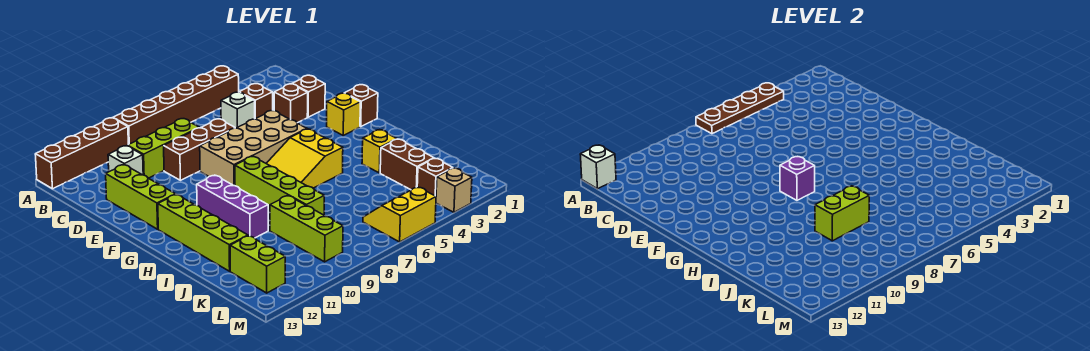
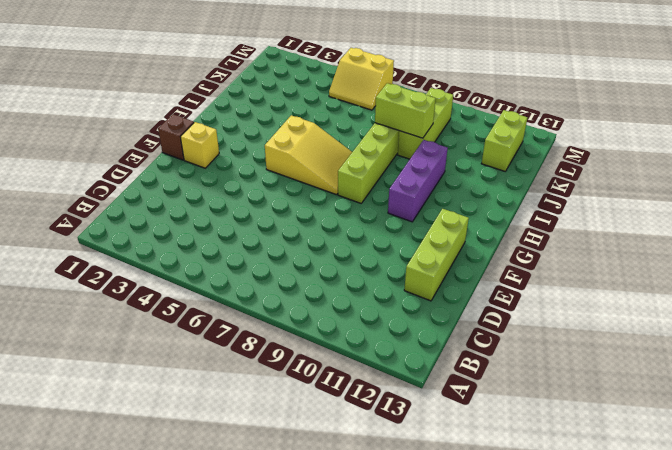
none -> brown brick A4:A9 level 1
none -> brown brick A10:A13 level 1
none -> brown brick C4 level 1

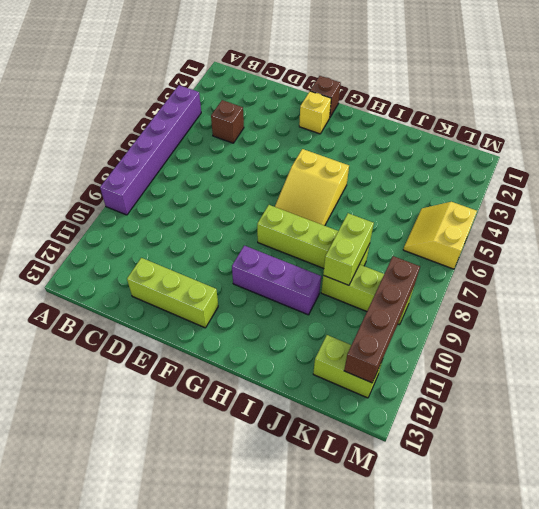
purple brick A4:A9 level 1 -> brown brick A4:A9 level 1
brown brick L9:L12 level 2 -> brown brick A10:A13 level 1
none -> white brick C5 level 1
none -> lime brick C8:C10 level 1
none -> white brick C11 level 1

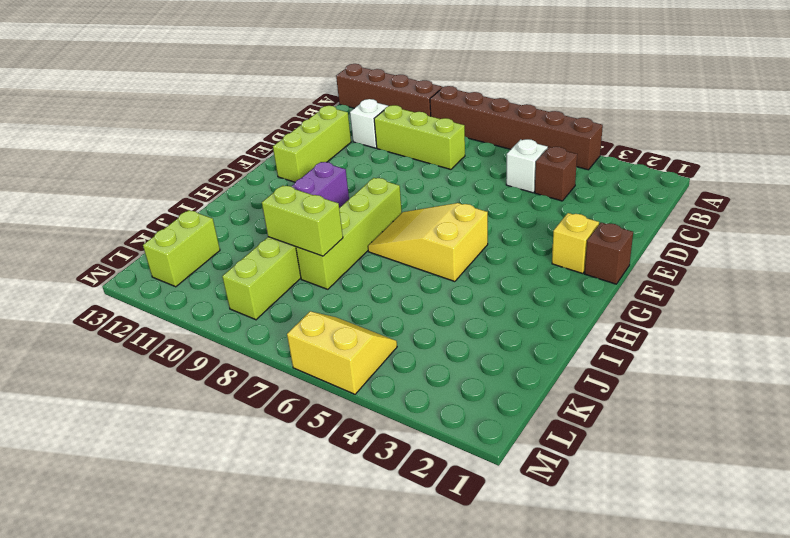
none -> brown brick D2 level 1
none -> brown brick D3 level 1
none -> brown brick D7:D9 level 1

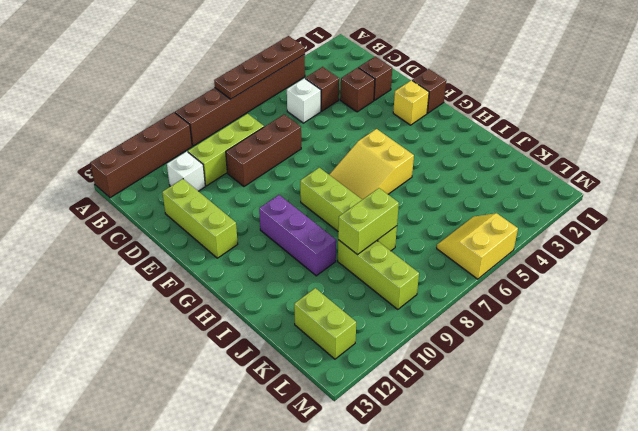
none -> tan brick E5:F8 level 1
none -> lime brick G12:J12 level 1
none -> yellow brick I3 level 1

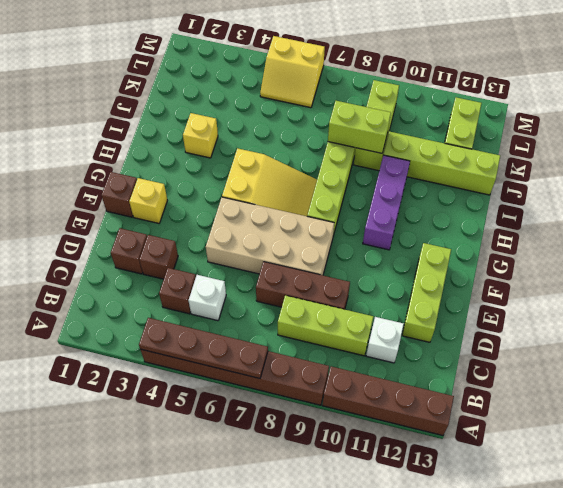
lime brick J10:J13 level 1 -> lime brick G12:J12 level 1
none -> brown brick J3:K3 level 1
none -> brown brick L3 level 1
none -> tan brick M3 level 1

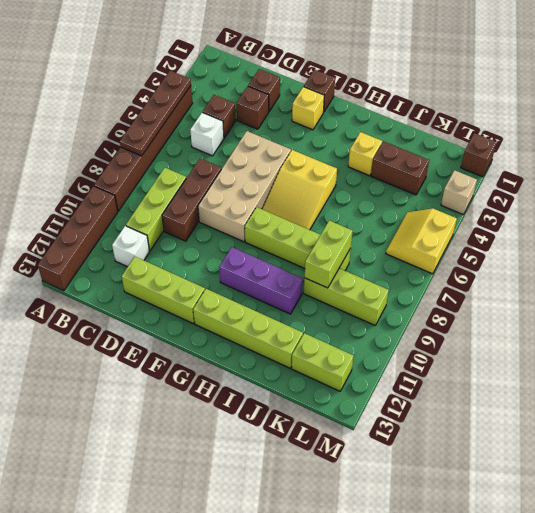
brown brick M1 level 1 -> brown brick L3 level 1
none -> white brick A13 level 2
none -> purple brick G8 level 2

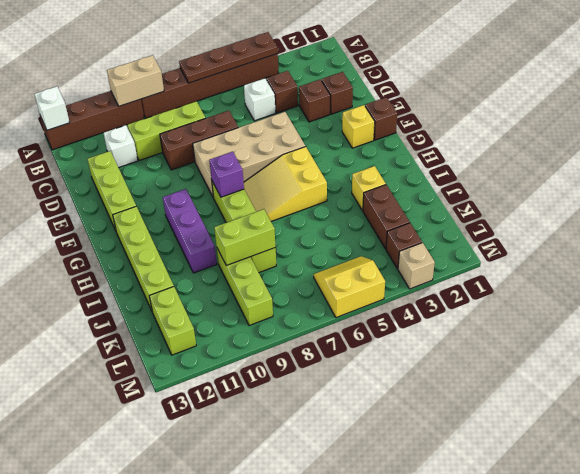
tan brick A9:A10 level 2 -> none

